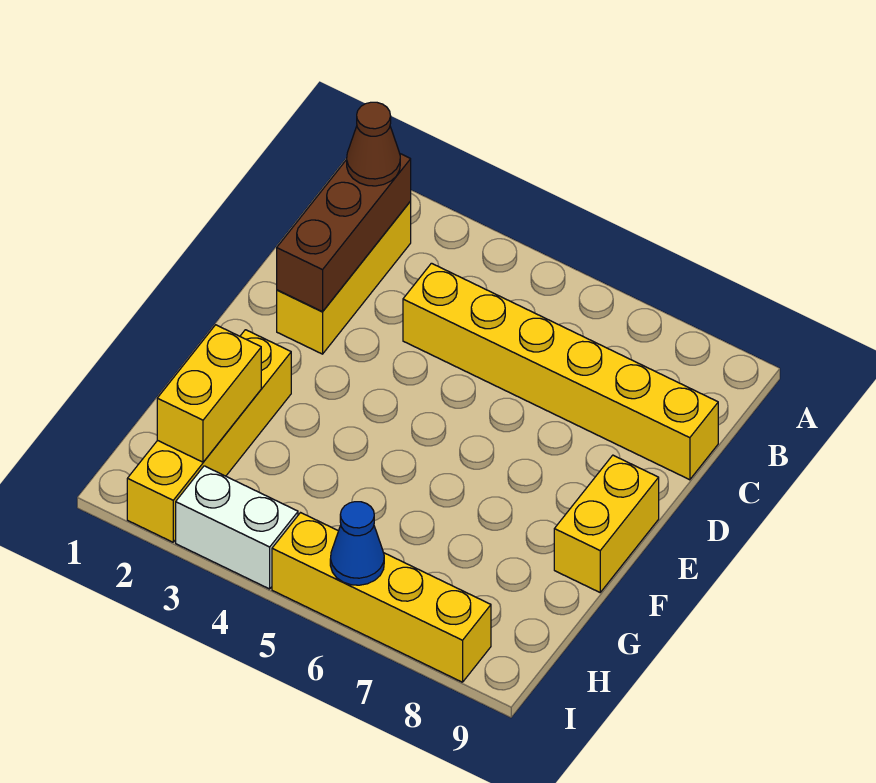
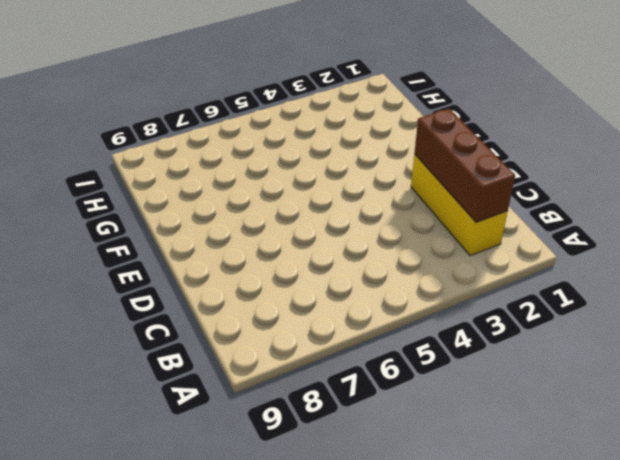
none -> yellow brick C4:C9 level 1
none -> yellow brick E9:F9 level 1

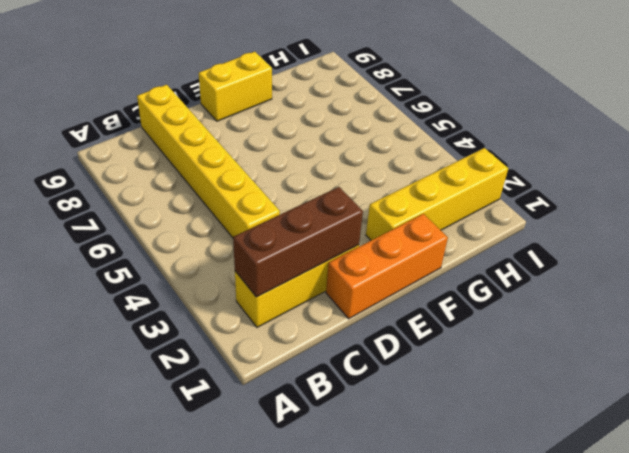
orange brick D1:F1 level 1 -> none
none -> white brick I3:I4 level 1
none -> yellow brick I5:I8 level 1

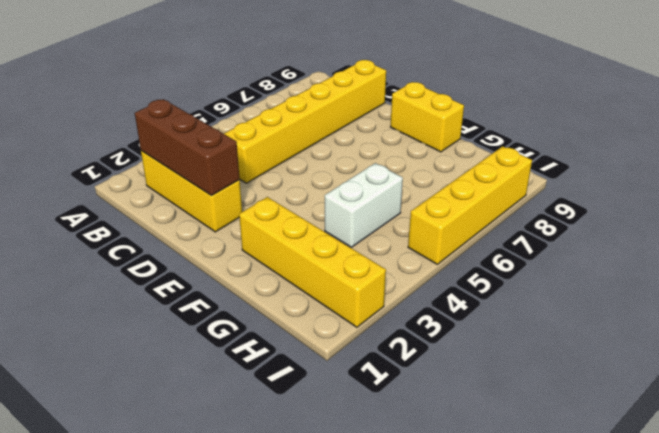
white brick G4:G5 level 1 -> white brick I3:I4 level 1
none -> yellow brick G2:H2 level 2
none -> blue cone I6 level 2

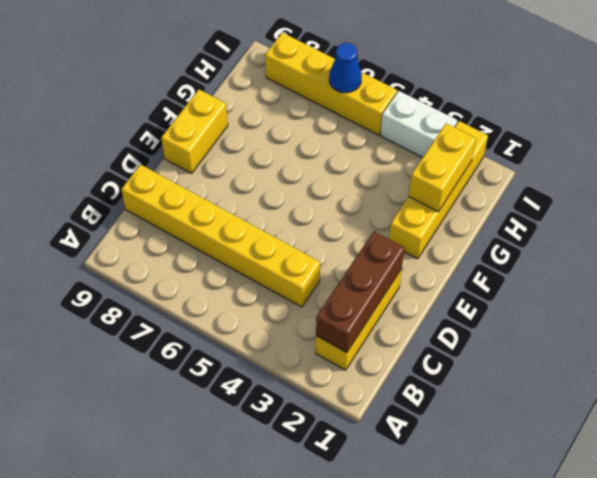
none -> brown cone B2 level 3

